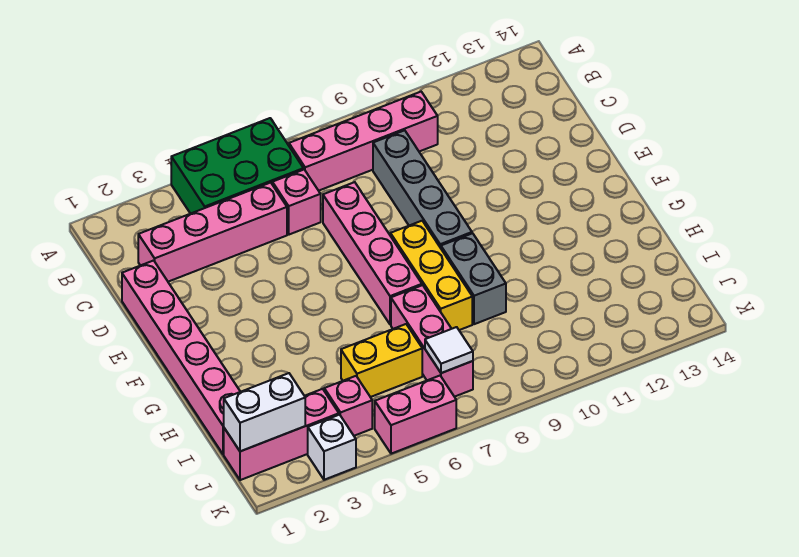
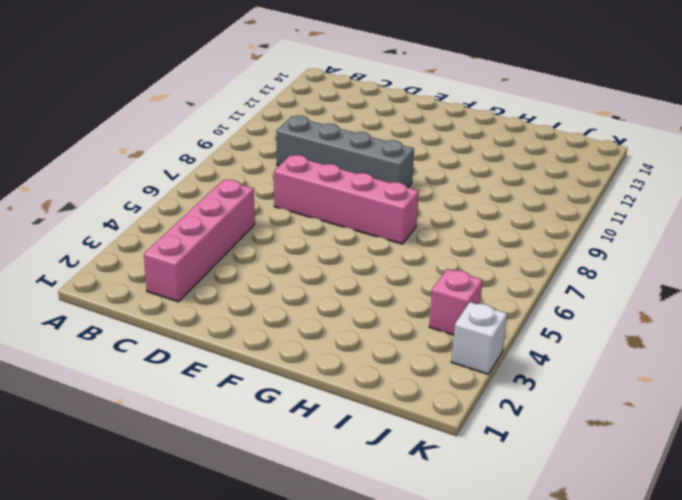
none -> green brick A4:B6 level 1
none -> pink brick B7:B10 level 1
none -> pink brick C6 level 1

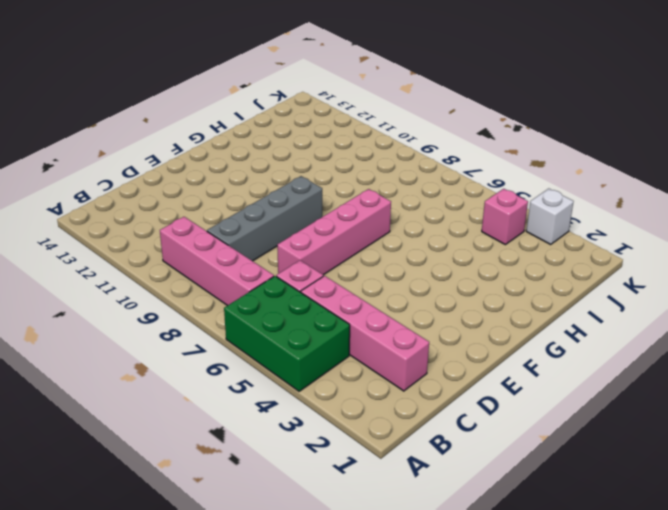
none -> pink brick D1:I1 level 1
none -> yellow brick F8:H8 level 1
none -> grey brick G9:H9 level 1

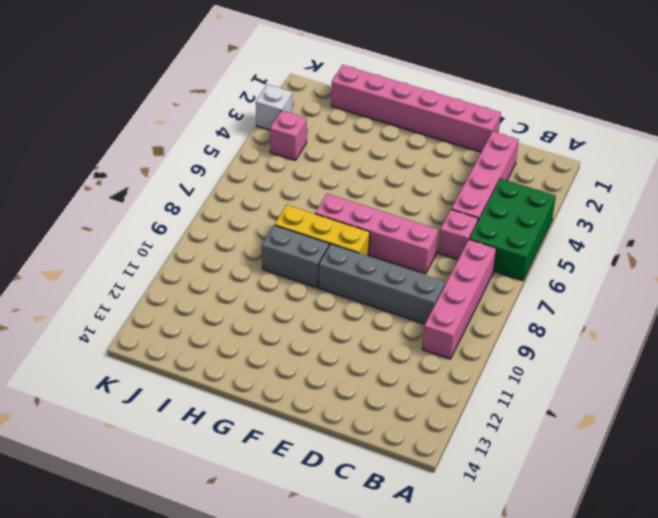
none -> pink brick H7:J7 level 1
none -> yellow brick I5:I6 level 1
none -> pink brick J1:J3 level 1

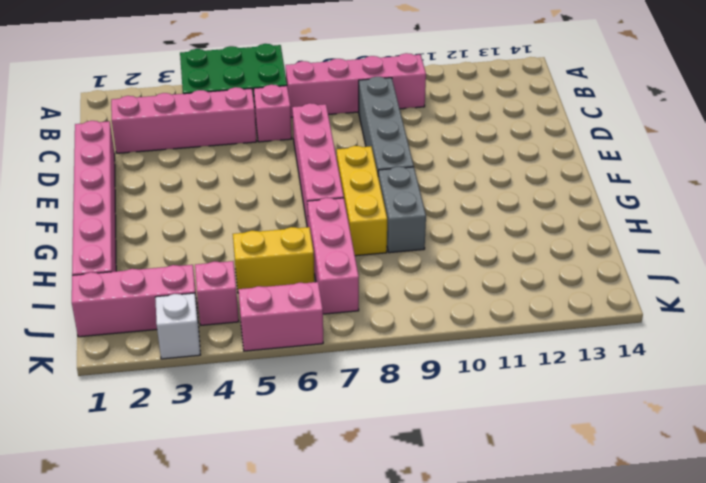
none -> white brick J1:J2 level 2
none -> white tile J7 level 2

